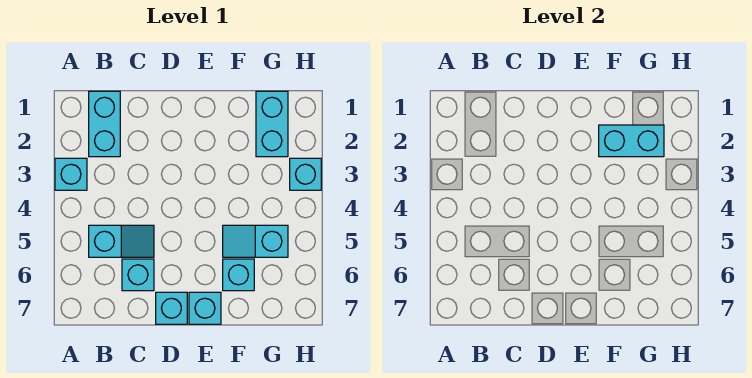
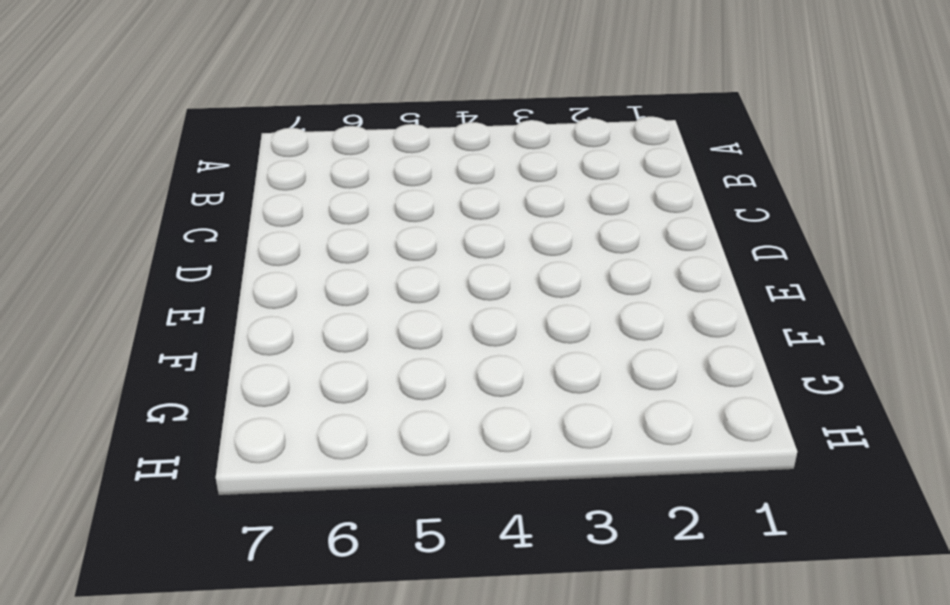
none -> cyan brick A3 level 1
none -> cyan brick B1:B2 level 1

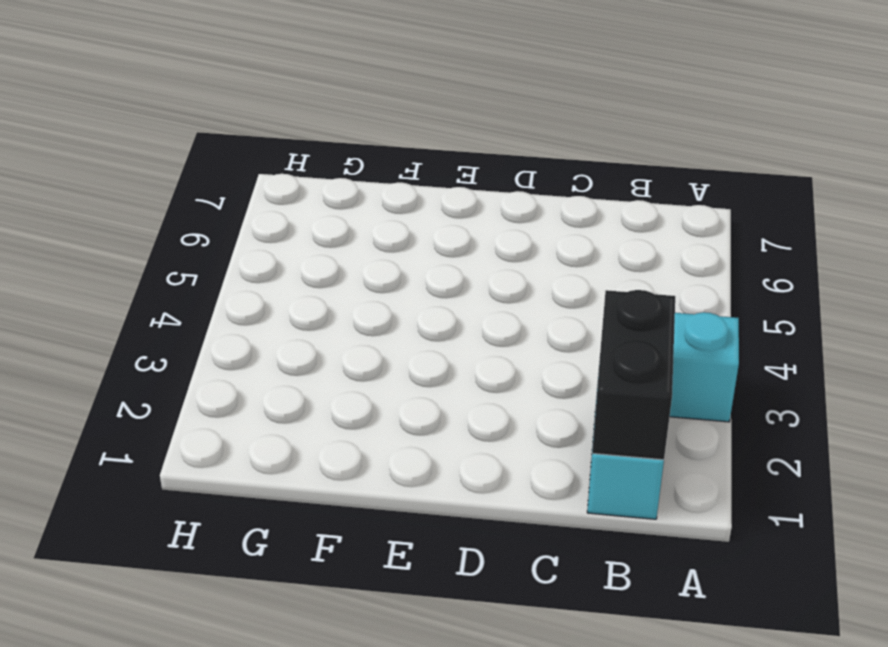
black brick B1:B2 level 2 -> none
none -> cyan slope B5:C5 level 1 top B
none -> cyan brick C6 level 1

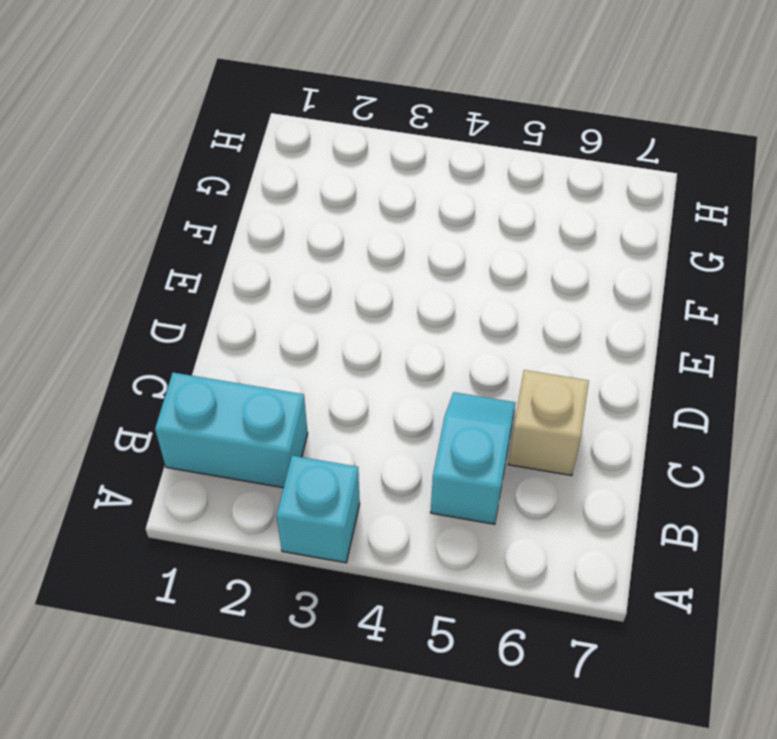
tan brick C6 level 1 -> cyan brick C6 level 1
none -> cyan brick D7 level 1
none -> cyan brick E7 level 1

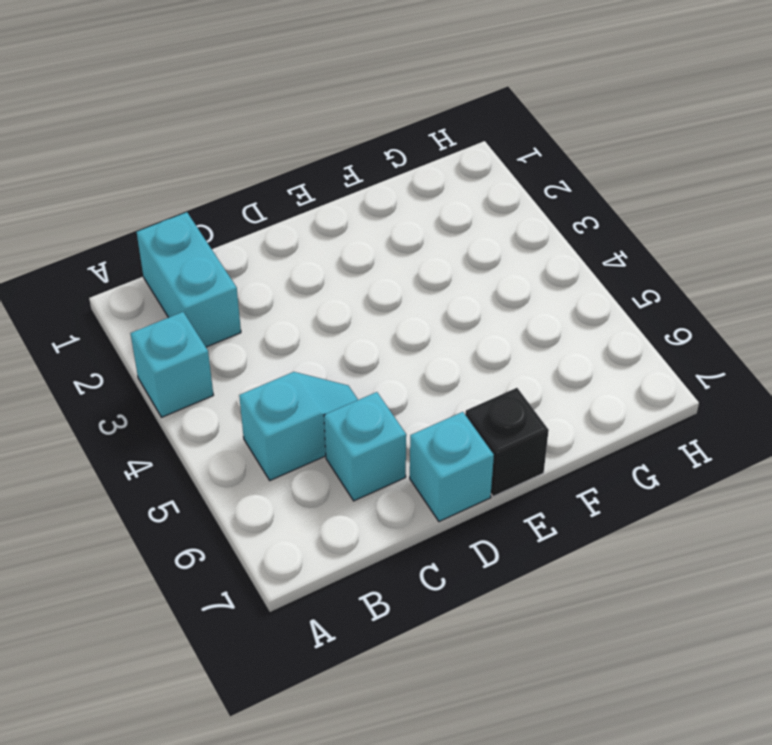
black brick E7 level 1 -> cyan brick E7 level 1
none -> cyan slope F5:G5 level 1 top G
none -> cyan brick F6 level 1

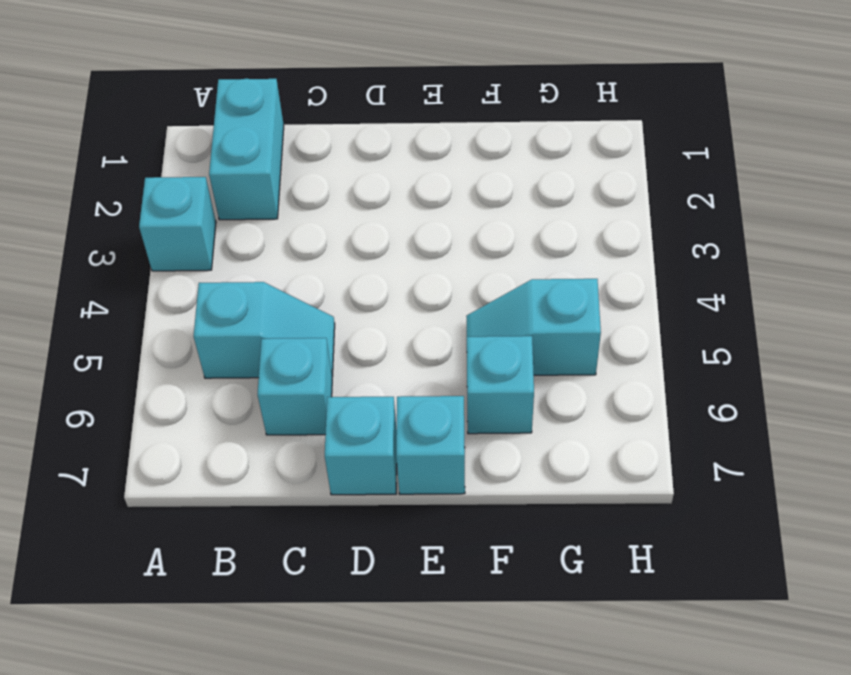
none -> cyan brick G1:G2 level 1
none -> cyan brick H3 level 1

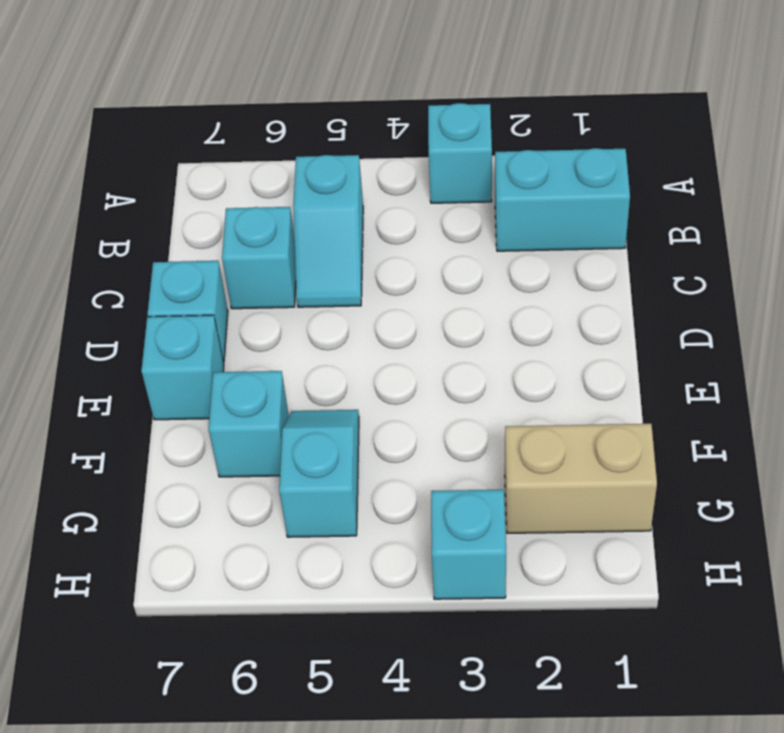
tan brick G1:G2 level 1 -> cyan brick G1:G2 level 1
none -> cyan brick F2:G2 level 2

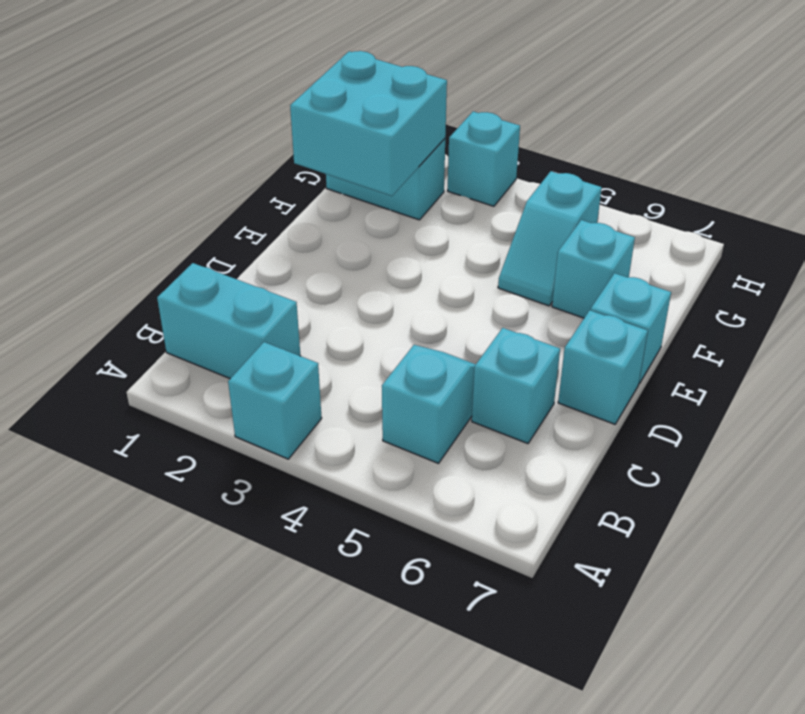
cyan brick F1:G2 level 2 -> cyan brick F2:G2 level 2

